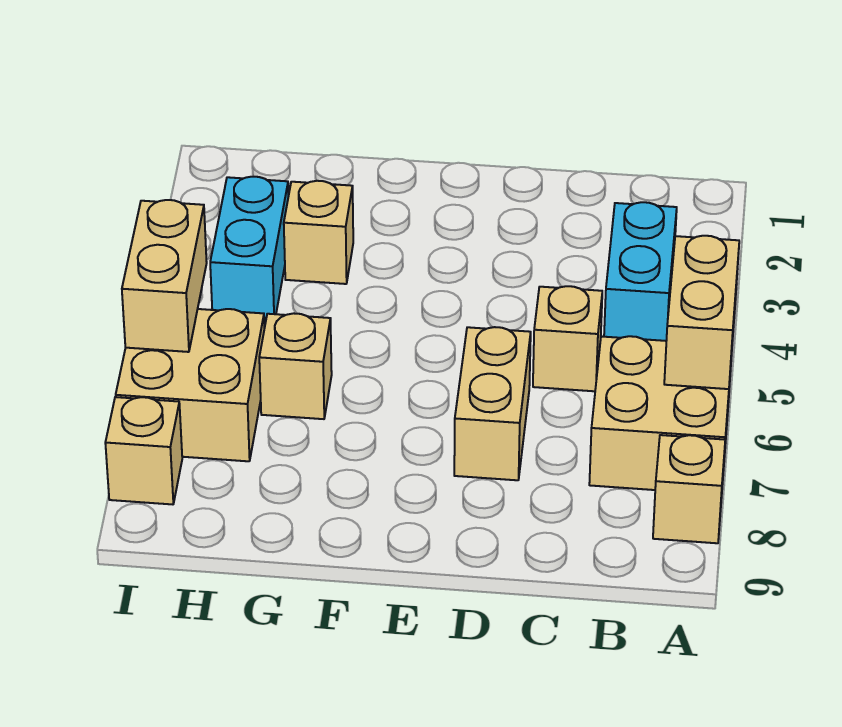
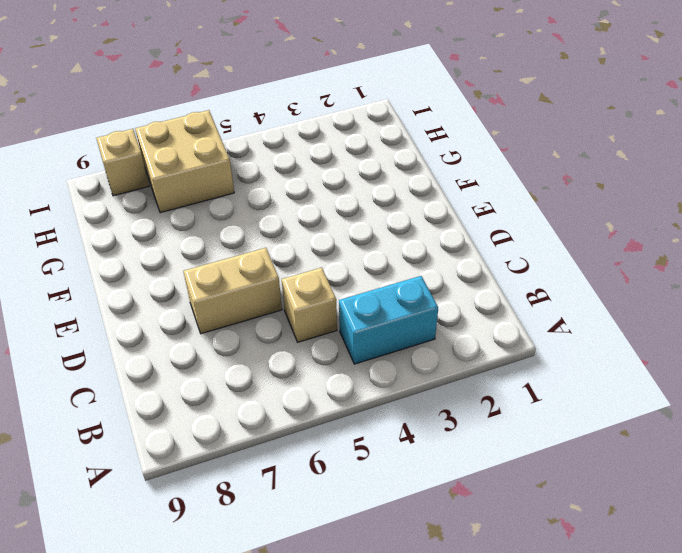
none -> tan brick A6:B7 level 1
none -> tan brick A8 level 1
none -> tan brick G3 level 1

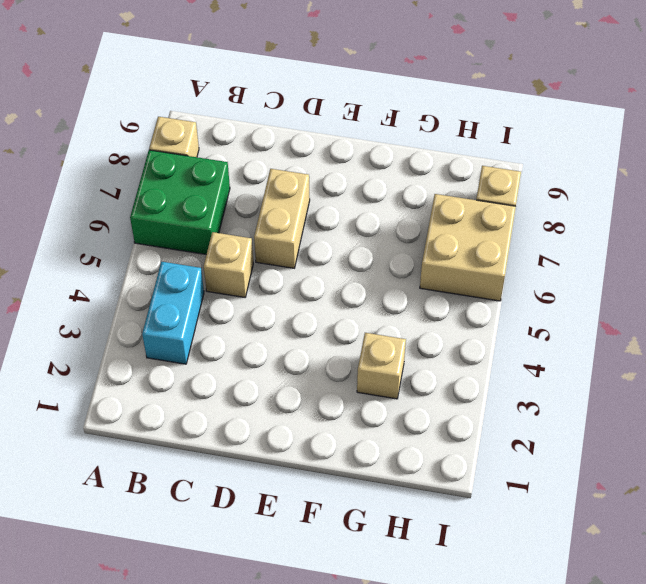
green brick A6:B7 level 1 -> tan brick A6:B7 level 1
none -> tan brick G6 level 1
none -> cyan brick H3:H4 level 1
none -> tan brick A5:A6 level 2

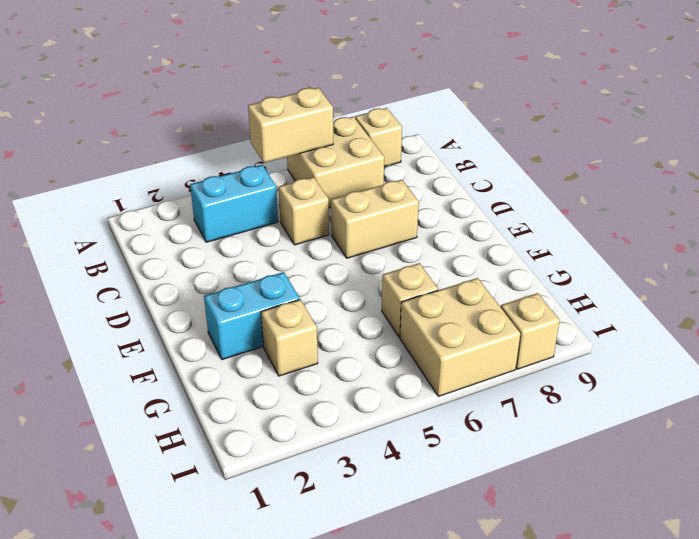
cyan brick F2:F3 level 1 -> cyan brick H3:H4 level 1
none -> tan brick I5:I6 level 2

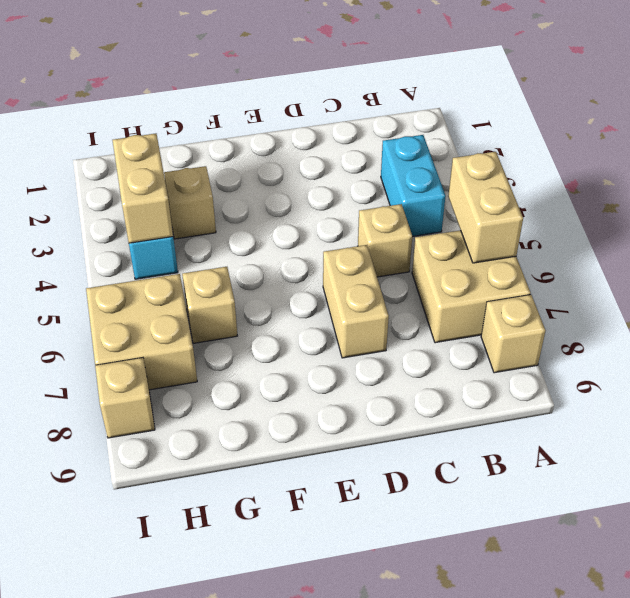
tan brick H3:H4 level 2 -> tan brick I5:I6 level 2

